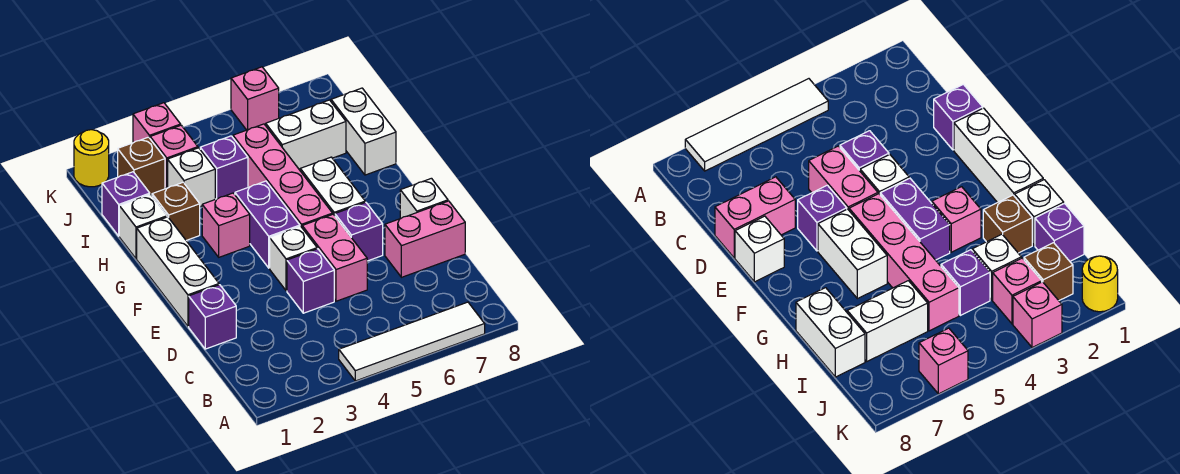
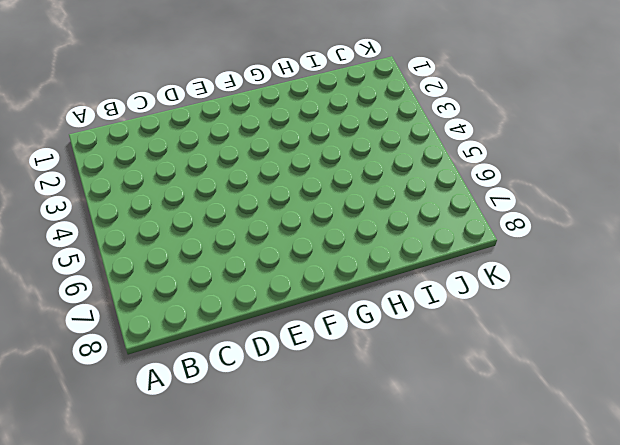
none -> white tile A4:A7 level 1
none -> purple brick D1 level 1
none -> purple brick D4 level 1

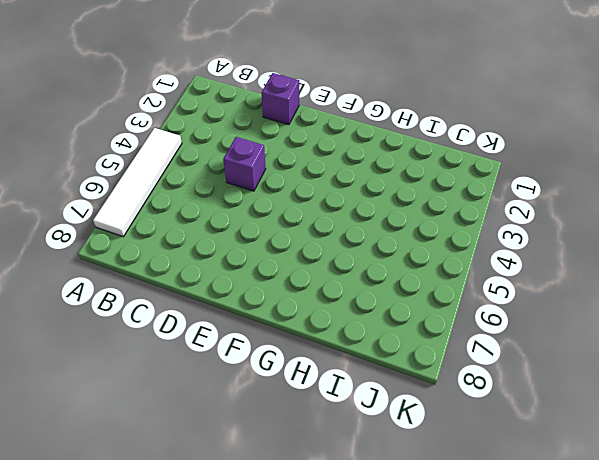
none -> pink brick D5:E5 level 1
none -> pink brick D7:D8 level 1
none -> white brick E1:G1 level 1

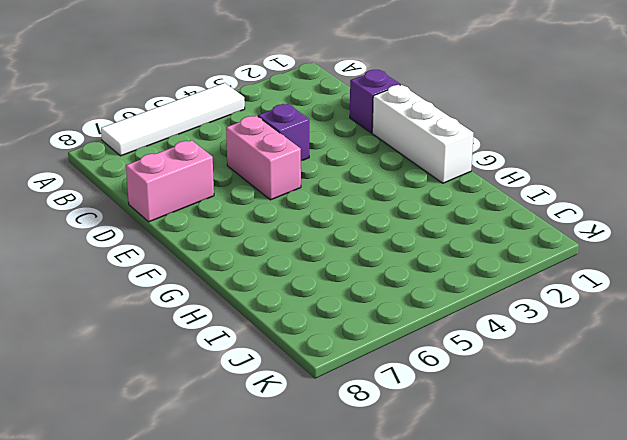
none -> white brick E4 level 1
none -> purple brick E6 level 1
none -> white brick E8 level 1

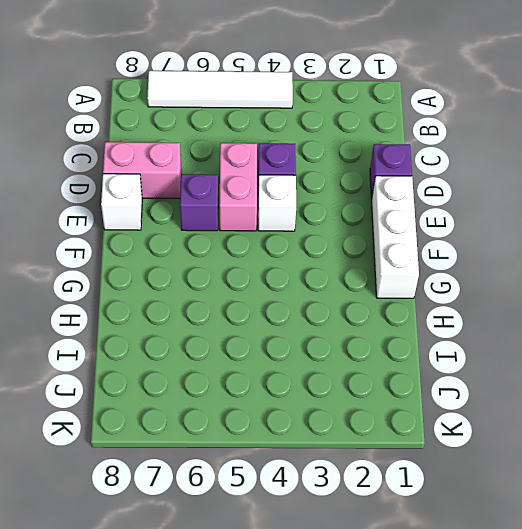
none -> purple brick F4:G4 level 1
none -> pink brick F5:I5 level 1
none -> white brick F6:G6 level 1

